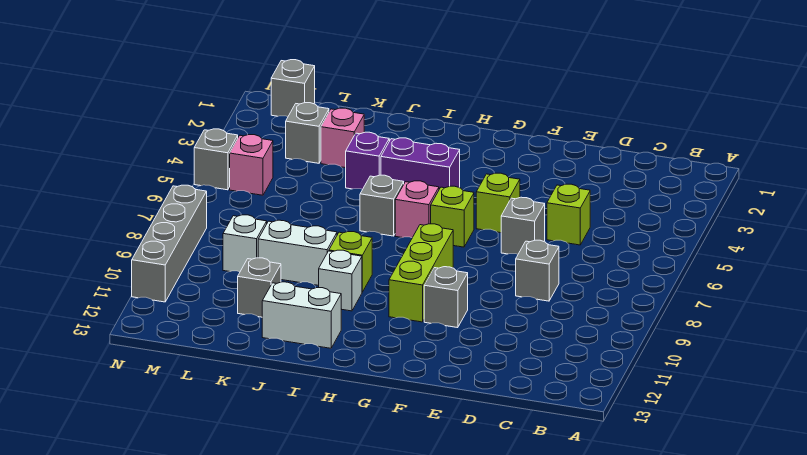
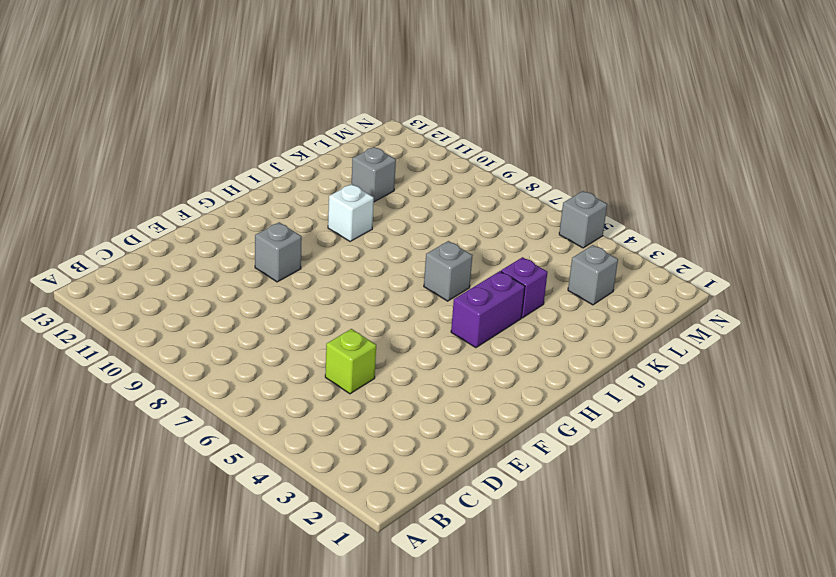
none -> grey brick D8 level 1
none -> grey brick E6 level 1
none -> lime brick F5 level 1

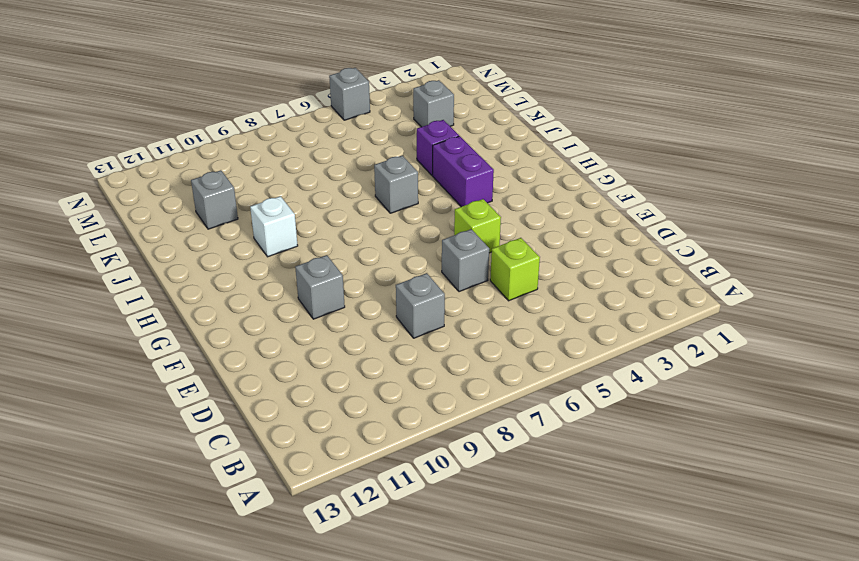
none -> lime brick G6 level 1
none -> lime brick G8:G10 level 1
none -> pink brick H6 level 1

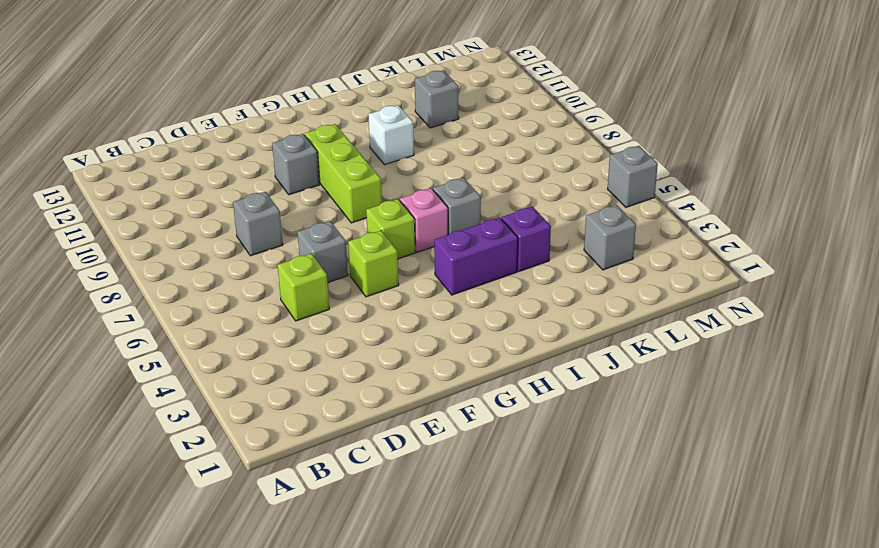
none -> lime brick I9 level 1
none -> white brick I12:J12 level 1
none -> white brick J9:K9 level 1

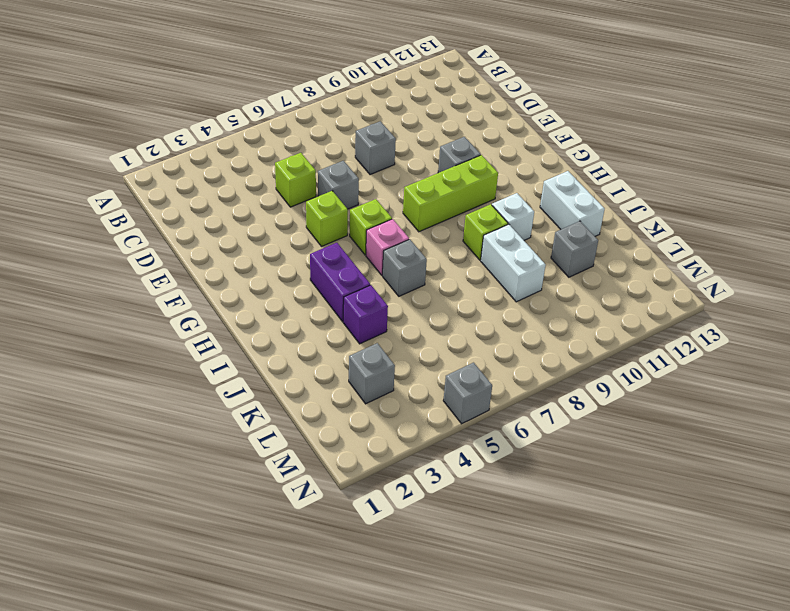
none -> pink brick K3 level 1
none -> white brick L9 level 1
none -> grey brick M1 level 1

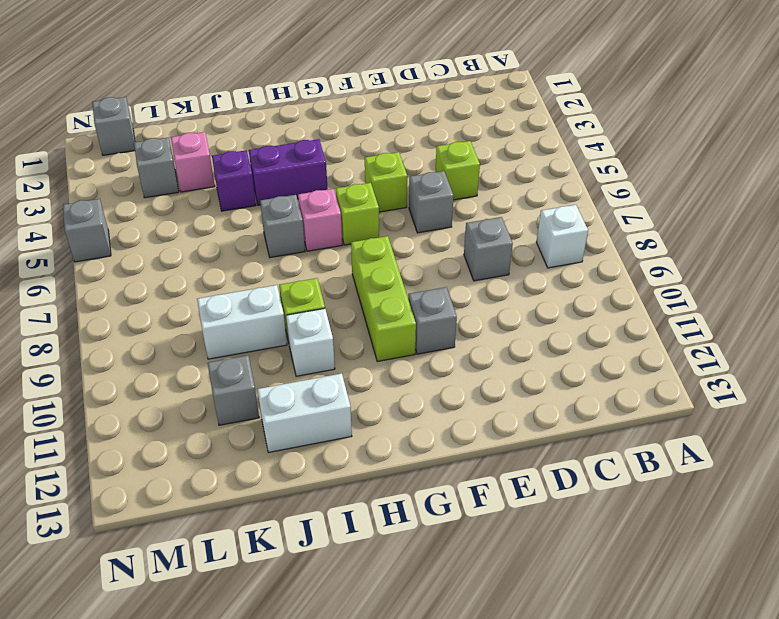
white brick B8 level 1 -> white brick L9 level 1
none -> pink brick M5 level 1
none -> grey brick N8:N11 level 1

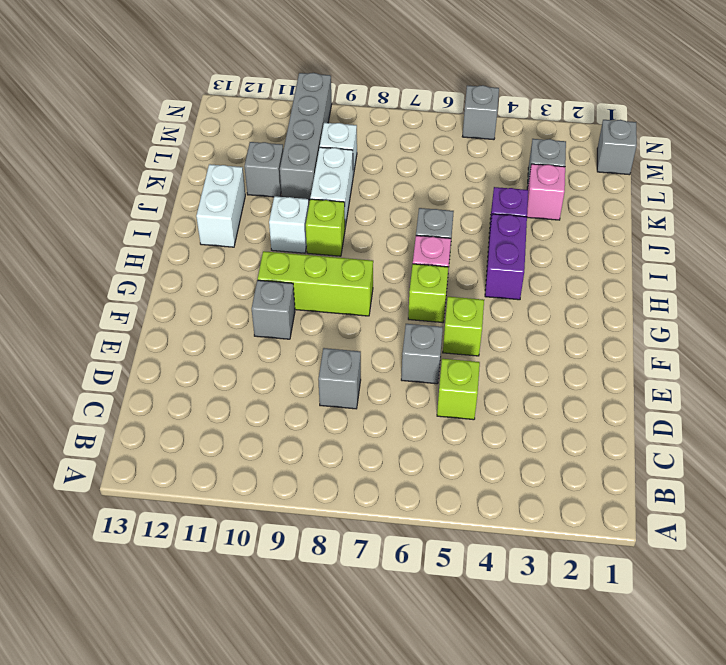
grey brick K10:N10 level 1 -> grey brick N8:N11 level 1
none -> pink brick M5 level 1

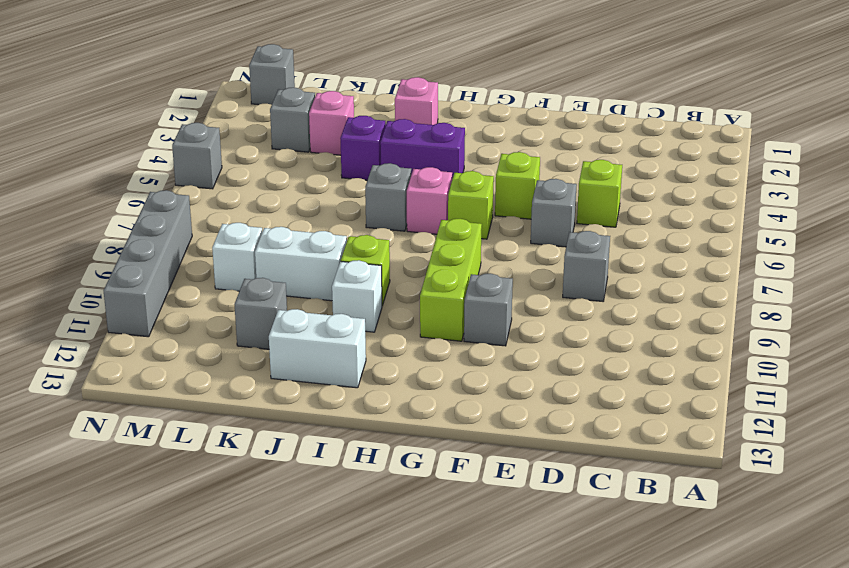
pink brick I2 level 1 -> pink brick M5 level 1

